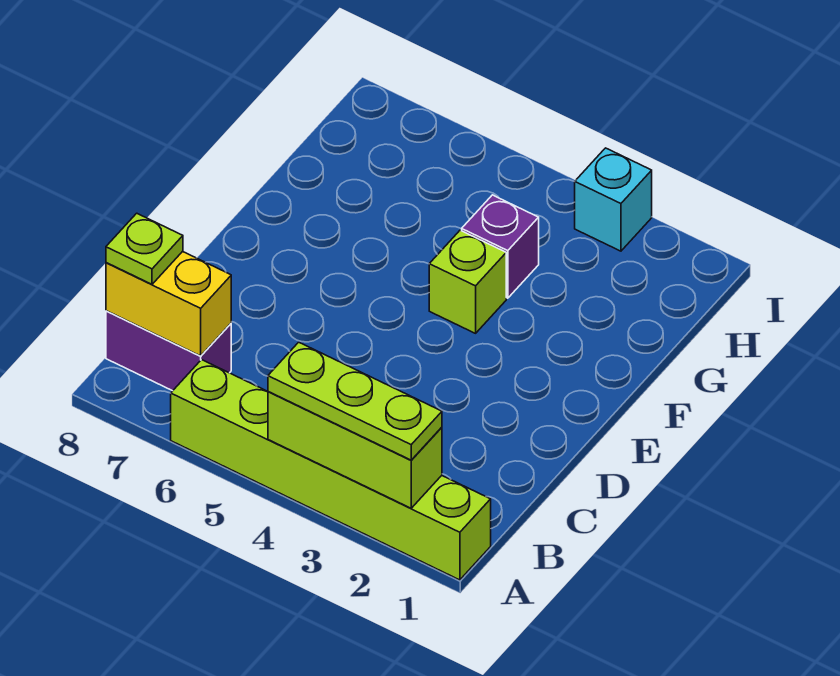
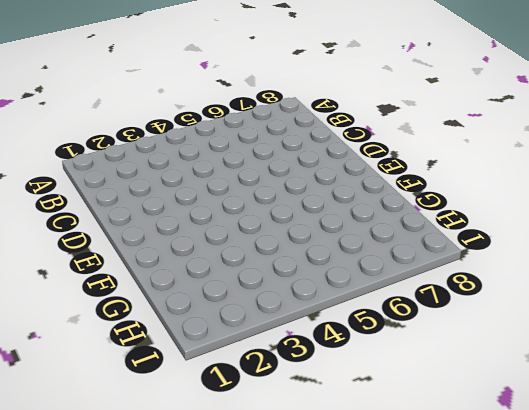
none -> lime brick A1:A6 level 1
none -> purple brick B7:B8 level 1

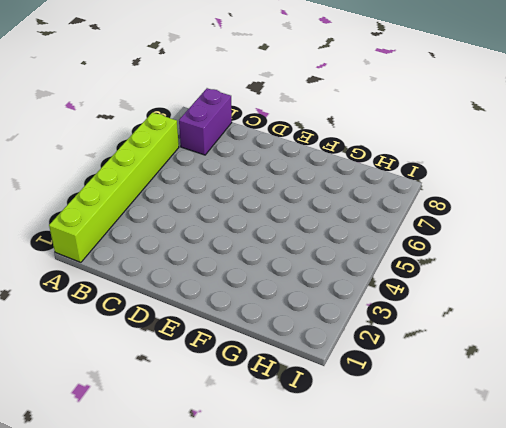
none -> lime brick F4 level 1
none -> purple brick G4 level 1

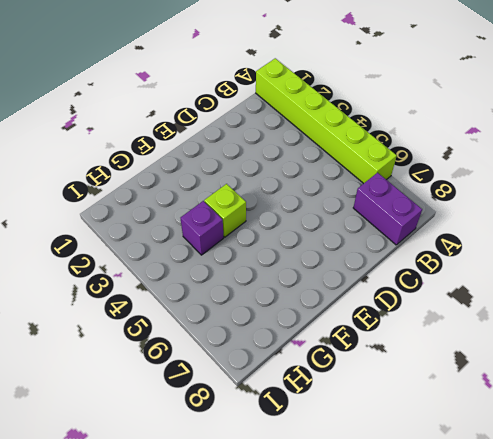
none -> cyan brick I3 level 1
none -> lime brick A2:A4 level 2

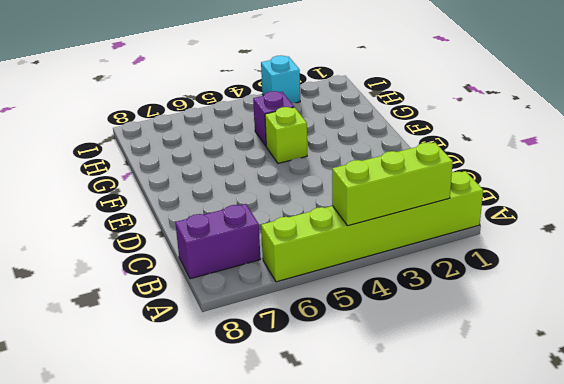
none -> yellow brick B7:B8 level 2
none -> lime plate A2:A4 level 3

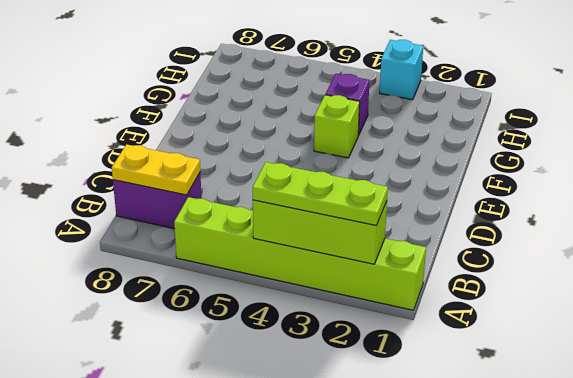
yellow plate B7:B8 level 2 -> yellow brick B7:B8 level 2
none -> lime plate B8 level 3

